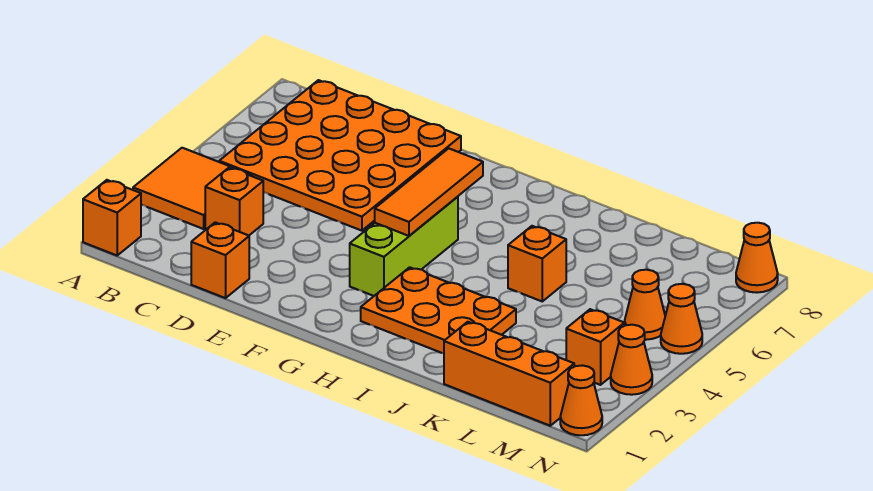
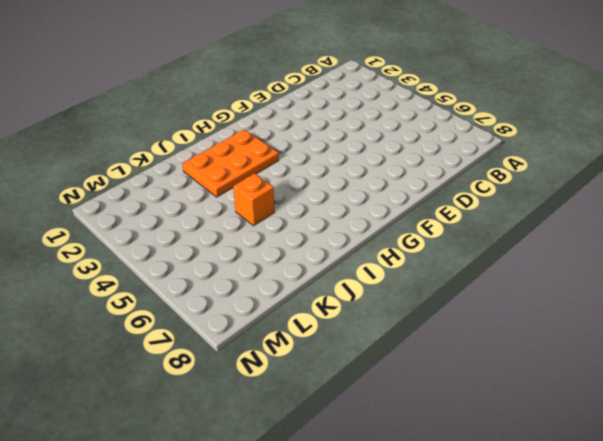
none -> orange brick A1 level 1
none -> orange tile A3:B4 level 1
none -> orange plate B5:E8 level 1

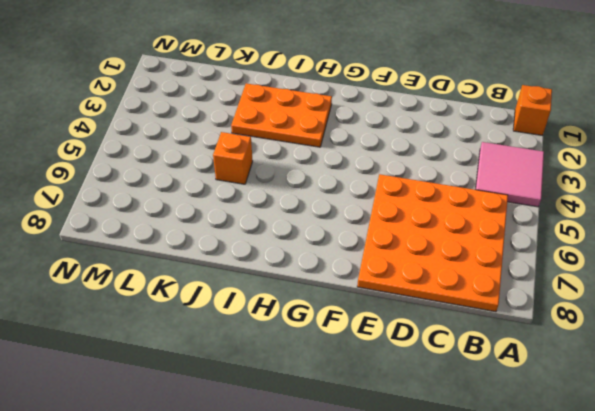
pink tile A3:B4 level 1 -> orange tile A3:B4 level 1
none -> orange brick C3 level 1
none -> orange brick D1 level 1
none -> lime brick G3:G5 level 1

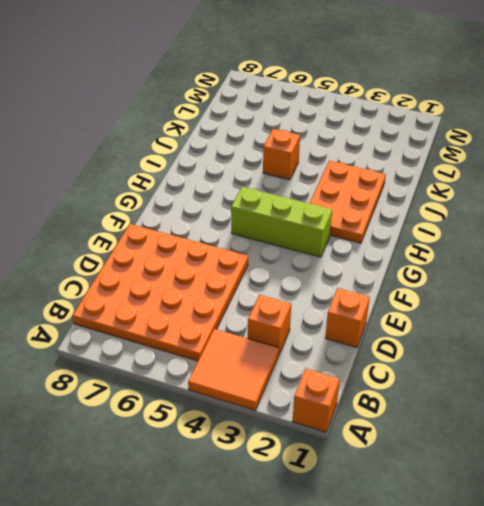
none -> orange brick K1:M1 level 1
none -> orange brick M3 level 1
none -> orange cone M5 level 1

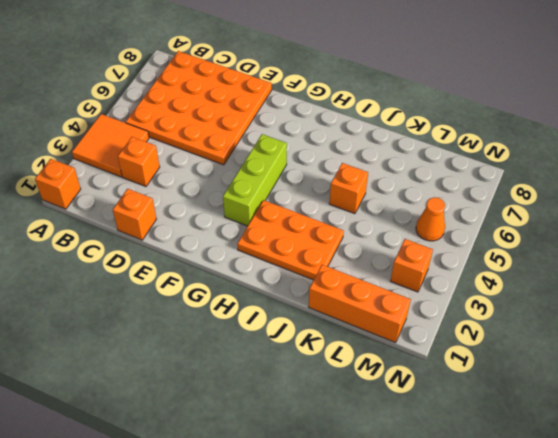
none -> orange cone N1 level 1
none -> orange cone N3 level 1
none -> orange cone N5 level 1

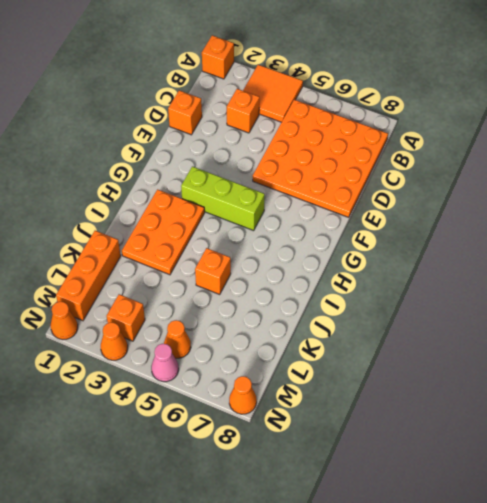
pink cone N5 level 1 -> orange cone N5 level 1
none -> orange tile G4:G6 level 2

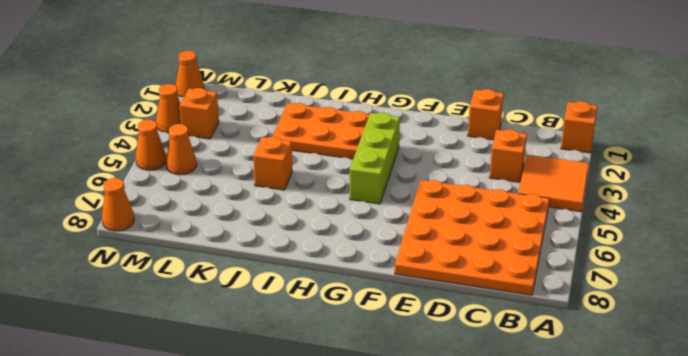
none -> orange brick K1:M1 level 1
none -> orange tile G4:G6 level 2

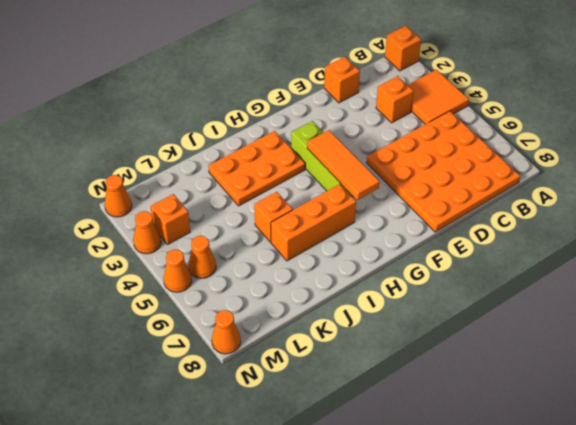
orange brick H6:J6 level 1 -> orange brick K1:M1 level 1

